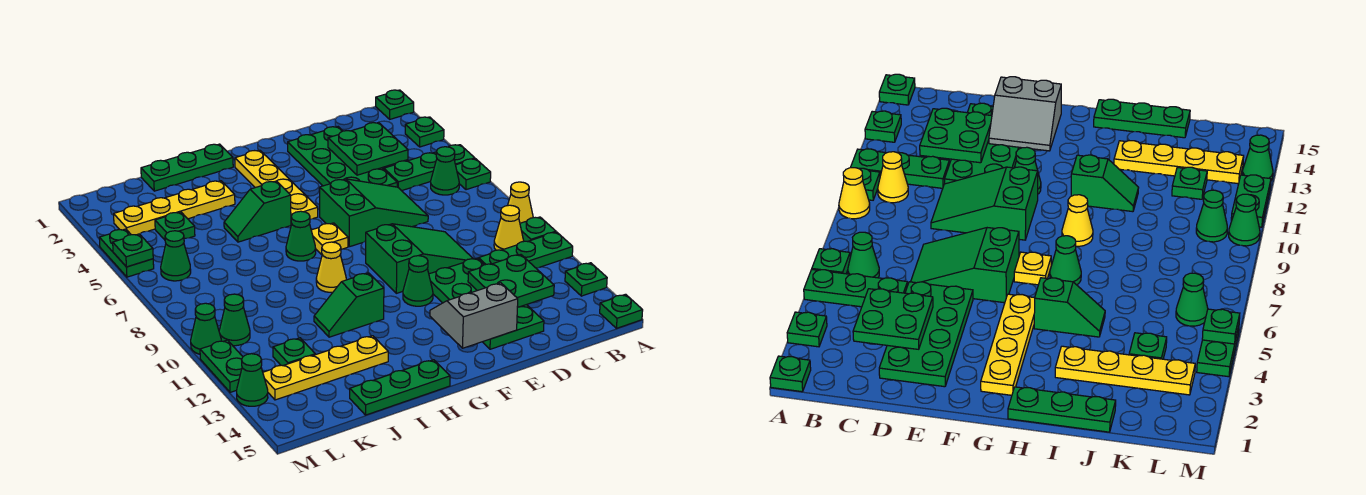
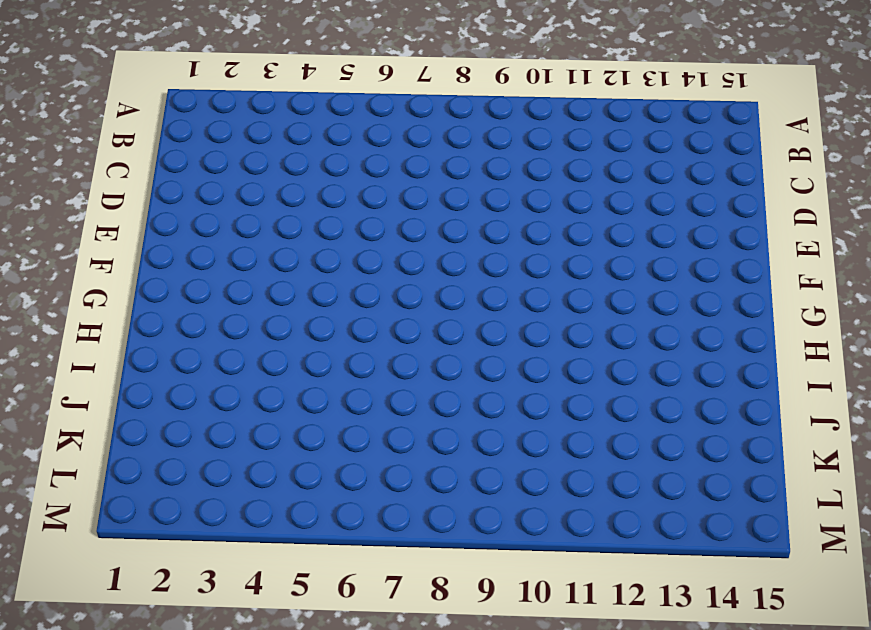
none -> green plate A1 level 1
none -> green plate A3 level 1
none -> green plate A5:C5 level 1
none -> green plate A6 level 1

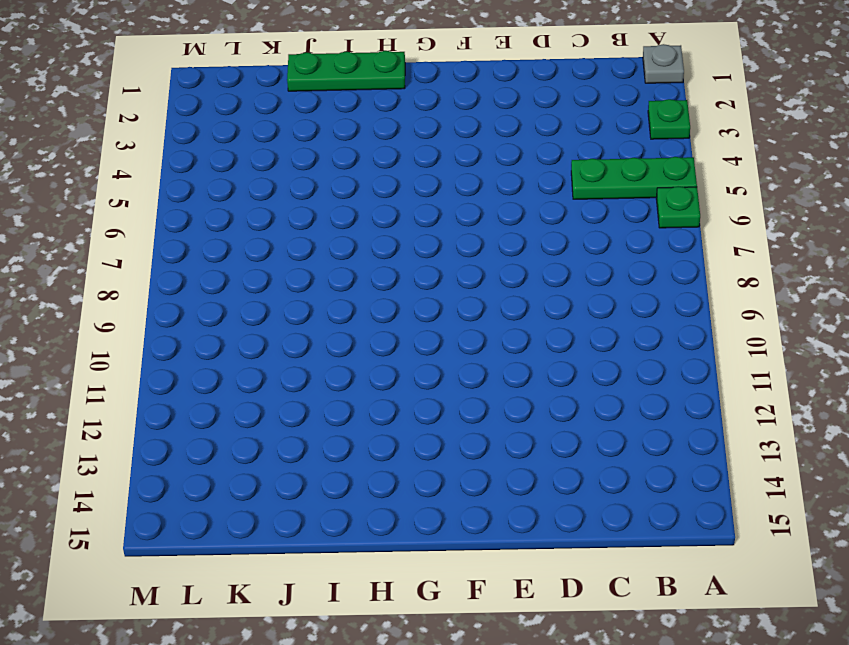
grey plate A1 level 1 -> green plate A1 level 1
none -> yellow cone A9 level 1
none -> green plate A10 level 1
none -> green plate A11:C11 level 1
none -> green plate A13 level 1

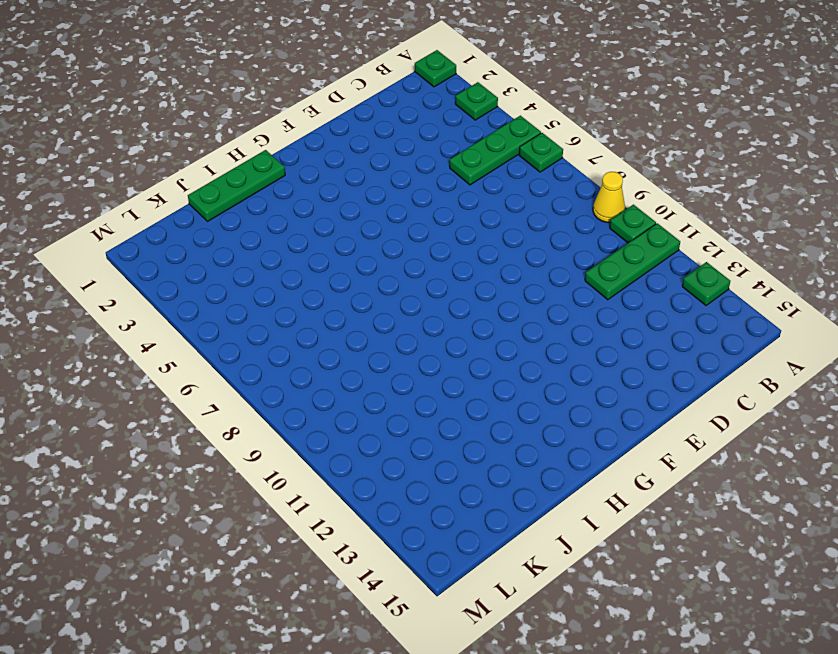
none -> green plate A15 level 1
none -> green cone B6 level 1
none -> yellow cone B10 level 1
none -> green plate D2:E5 level 1

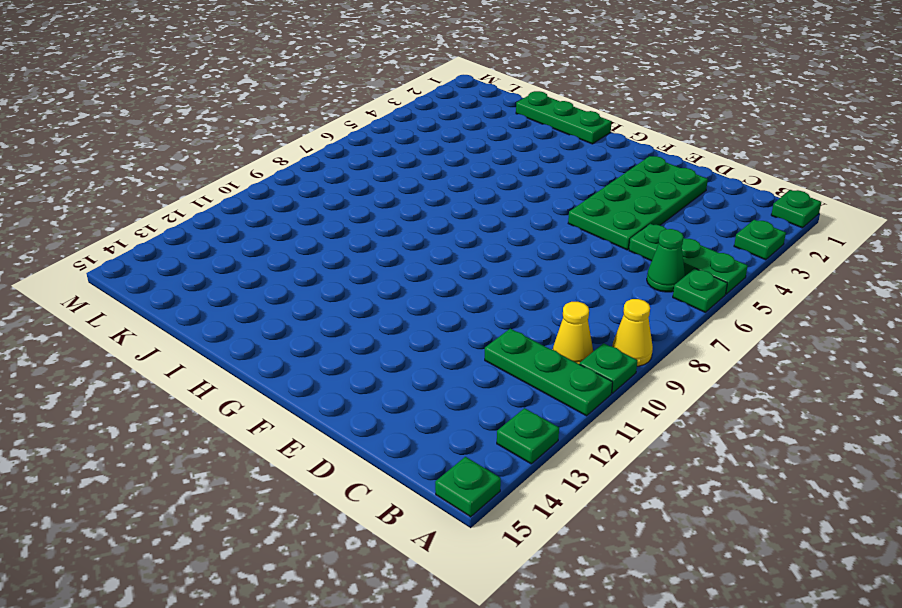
none -> green slope D6:F7 level 1 top F
none -> green slope D9:F10 level 1 top F
none -> green plate D11:E14 level 1
none -> green cone F11 level 1

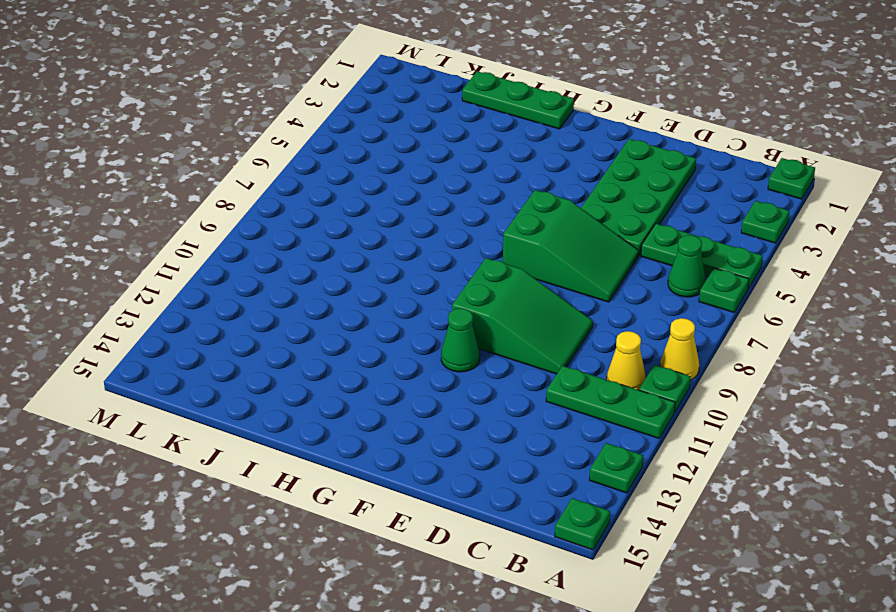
none -> green plate D11:E14 level 1
none -> yellow plate G2:G5 level 1
none -> yellow plate G7 level 1
none -> green slope H5:I5 level 1 top H

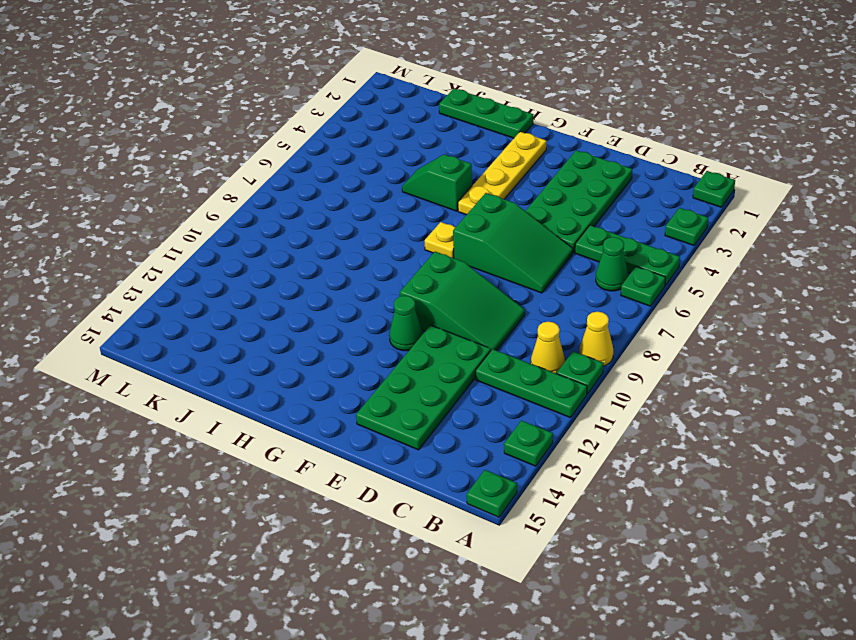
none -> green cone H7 level 1
none -> yellow cone H9 level 1
none -> green slope H11:I11 level 1 top H
none -> green plate H15:J15 level 1

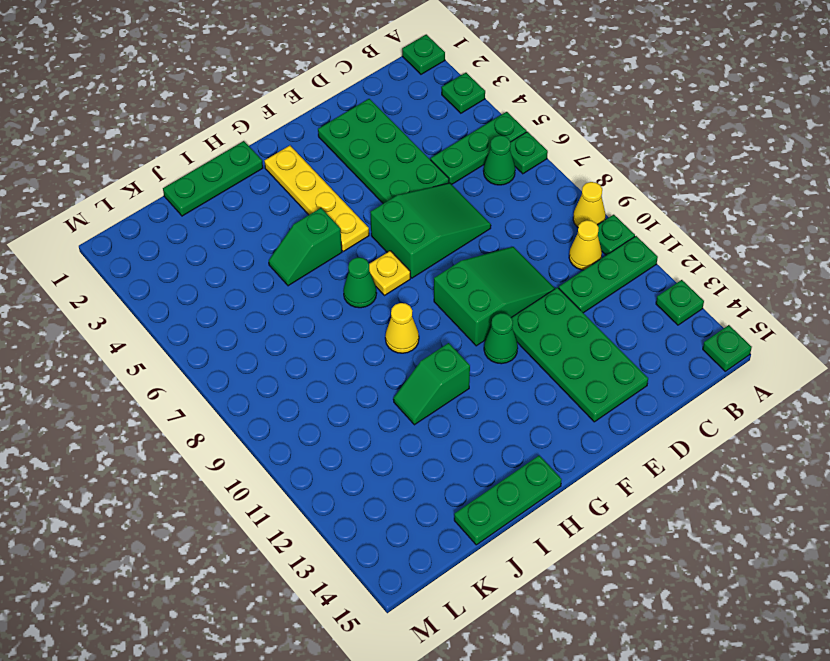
none -> yellow plate I3:L3 level 1
none -> yellow plate I13:L13 level 1
none -> green plate K4 level 1
none -> green plate K12 level 1

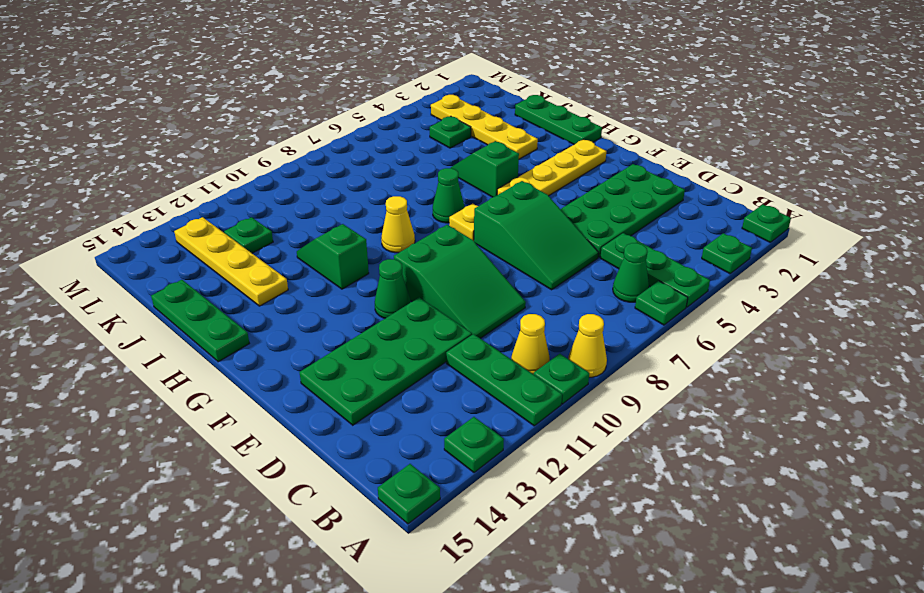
none -> green cone L6 level 1
none -> green cone L10 level 1
none -> green plate M4:M5 level 1
none -> green cone M10 level 1

